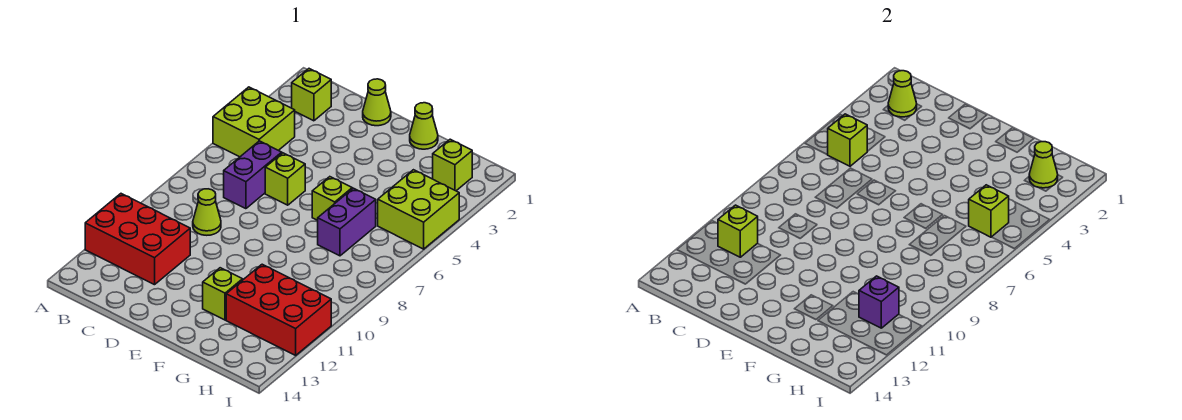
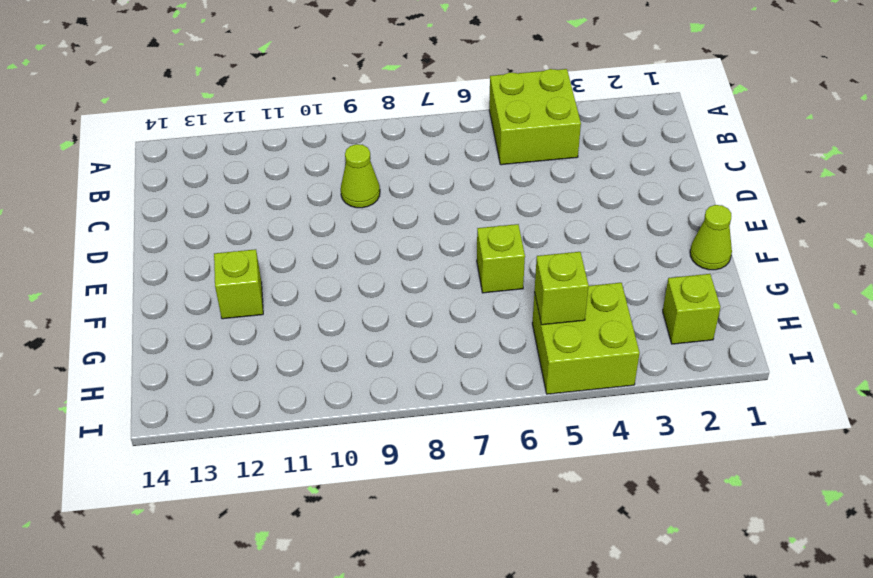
none -> red brick A11:C12 level 1
none -> lime brick B2 level 1
none -> purple brick C6:C7 level 1

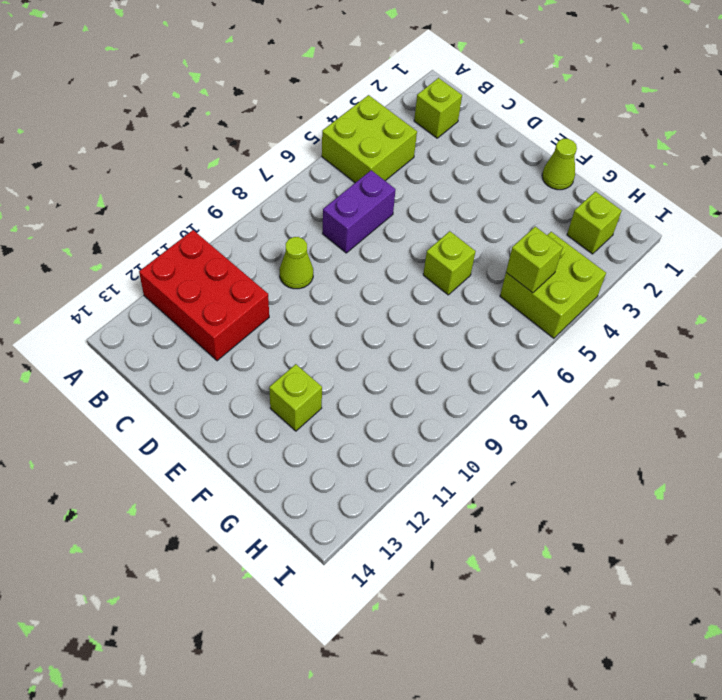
none -> lime cone D1 level 1
none -> lime brick D6 level 1
none -> purple brick G6:G7 level 1

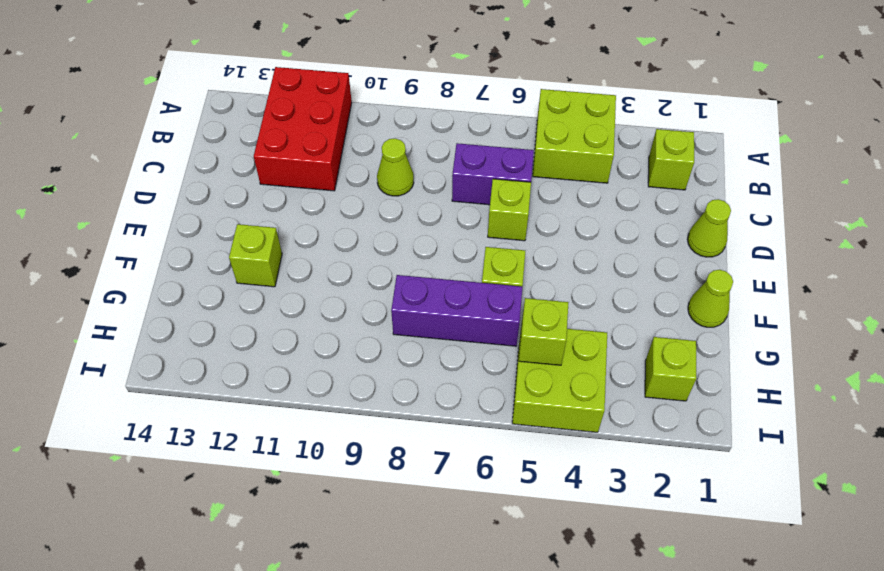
purple brick G6:G8 level 1 -> purple brick G6:G7 level 1
none -> red brick G11:I12 level 1
none -> lime cone B2 level 2
none -> lime brick B5 level 2

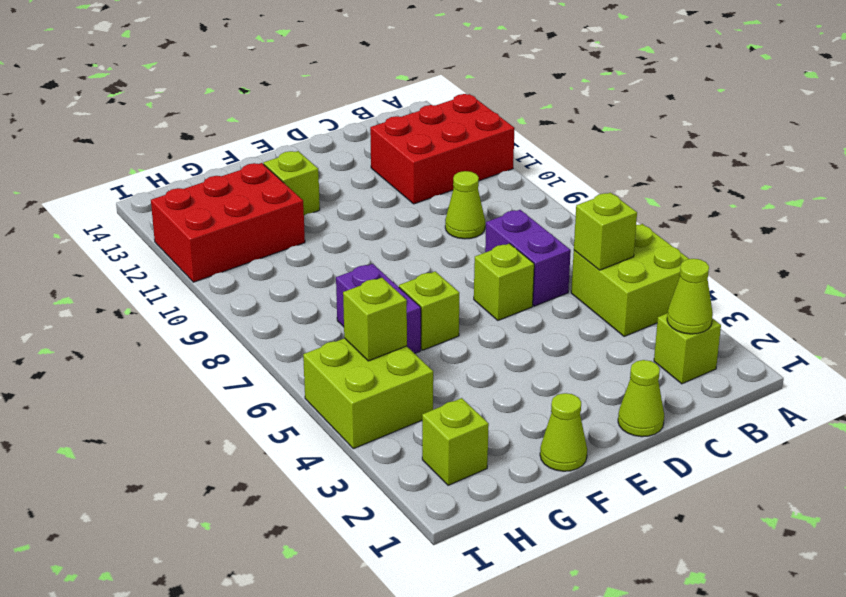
none -> lime brick B11 level 2
none -> lime cone H2 level 2
none -> purple brick H11 level 2

